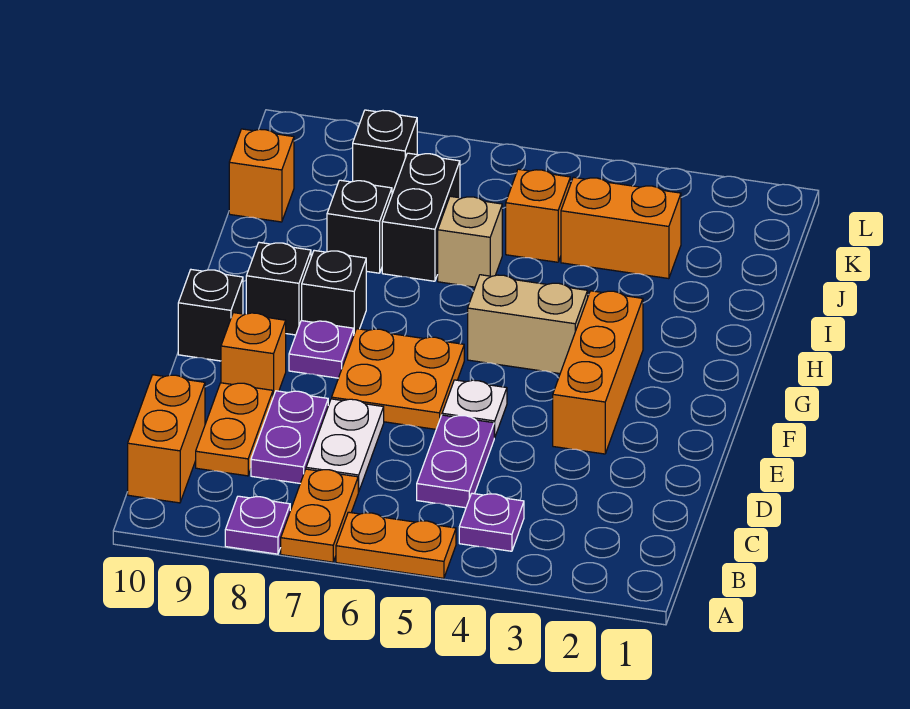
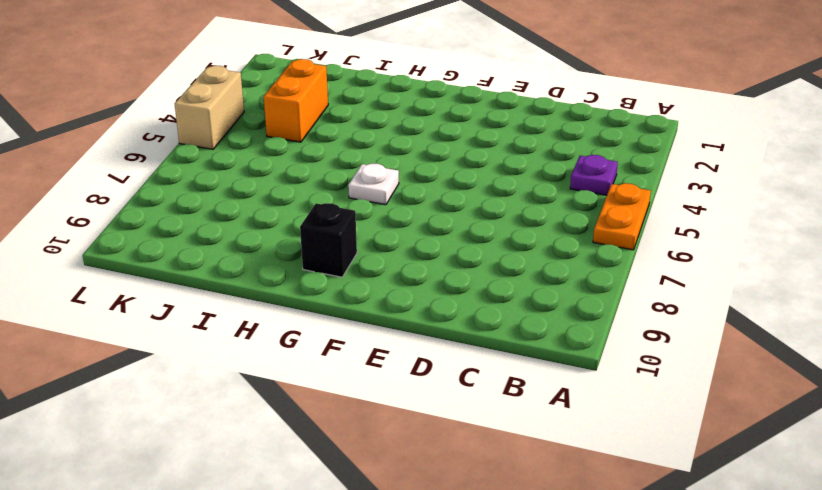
white plate G6 level 1 -> white plate E5 level 1
tan brick L4:L5 level 1 -> tan brick G4:G5 level 1
none -> orange plate A7:B7 level 1
none -> purple plate A8 level 1
none -> orange brick B10:C10 level 1

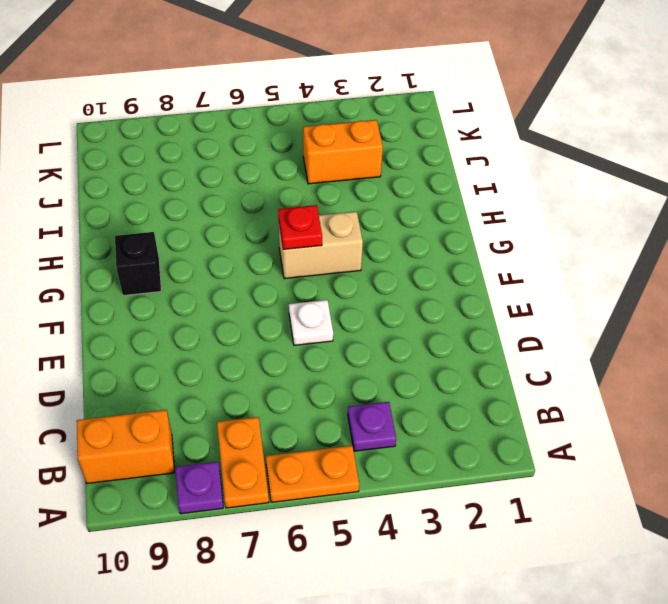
orange brick B9:B10 level 1 -> orange brick B10:C10 level 1
red plate G5 level 2 -> none
none -> purple plate C5:D5 level 1
none -> white plate C7:D7 level 1
none -> purple plate C8:D8 level 1

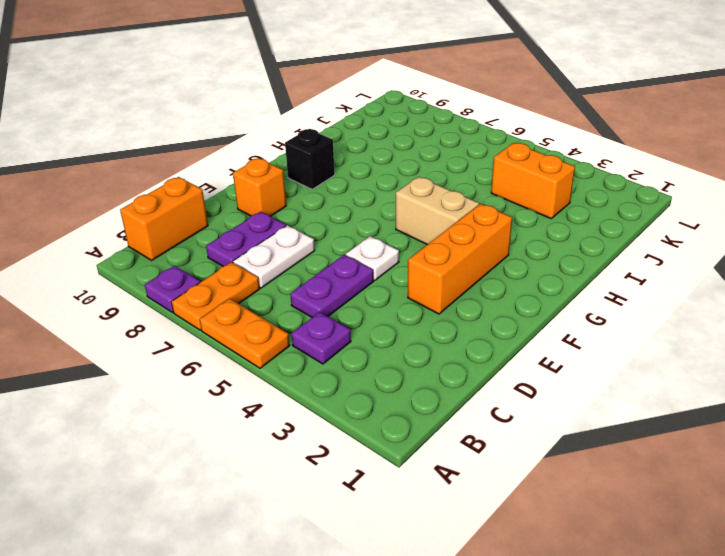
none -> orange plate C9:D9 level 1
none -> orange plate E6:F7 level 1
none -> purple plate F8 level 1

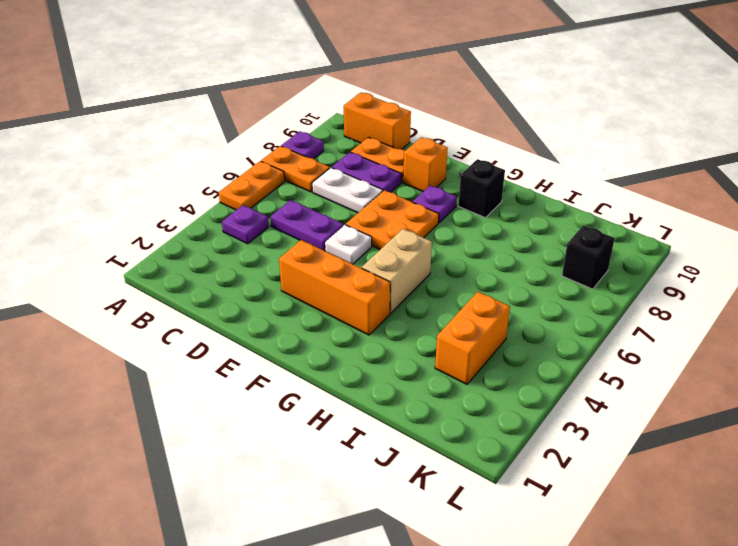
none -> black brick F10 level 1
none -> black brick G8 level 1
none -> tan brick I6 level 1

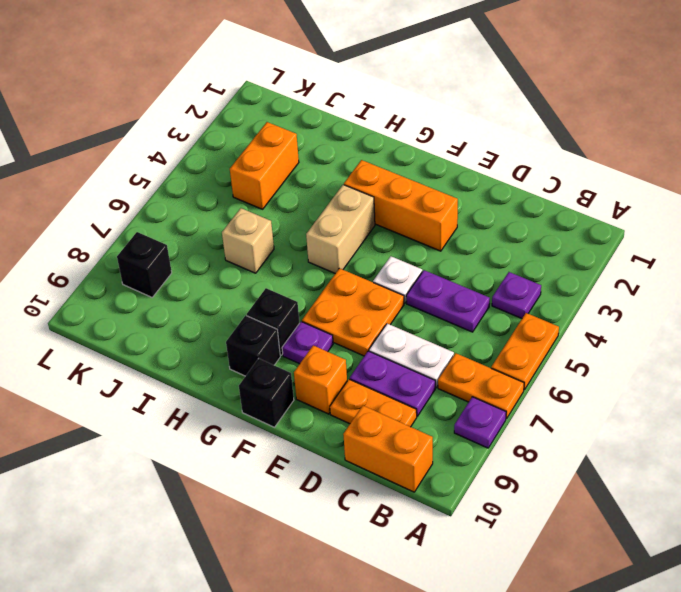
none -> black brick I7:J7 level 1
none -> black brick I8 level 1
none -> orange brick J5 level 1

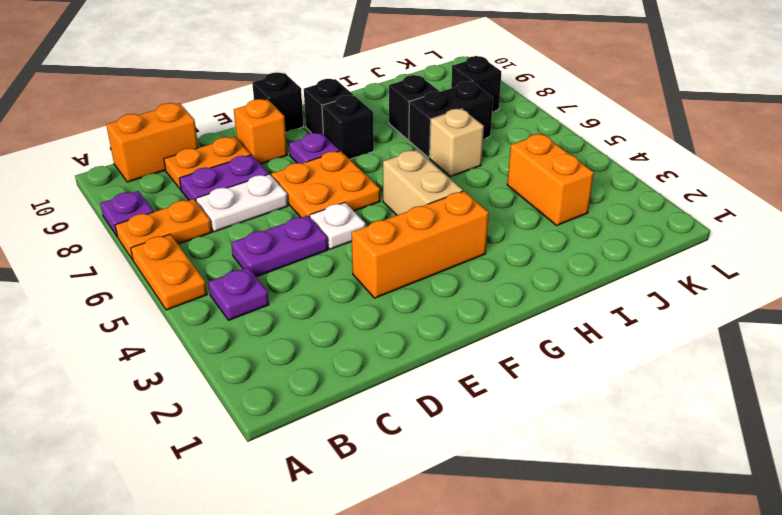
none -> orange brick J5 level 1
none -> orange brick J10 level 1

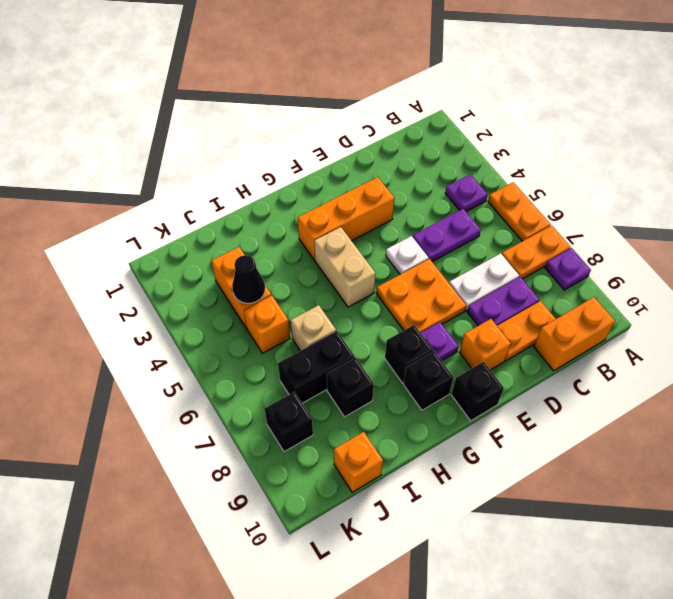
black cone J4 level 2 -> none

